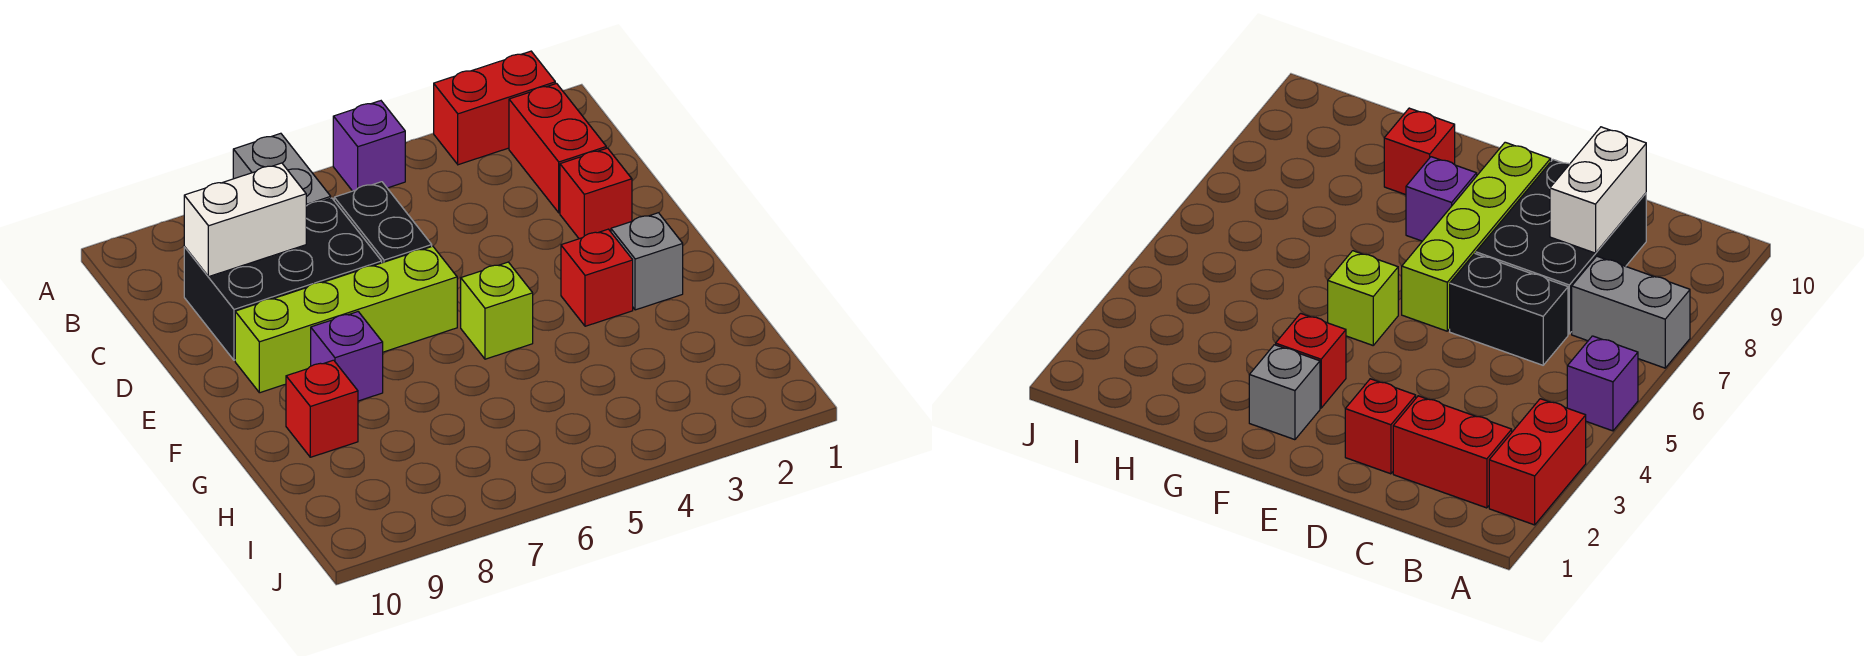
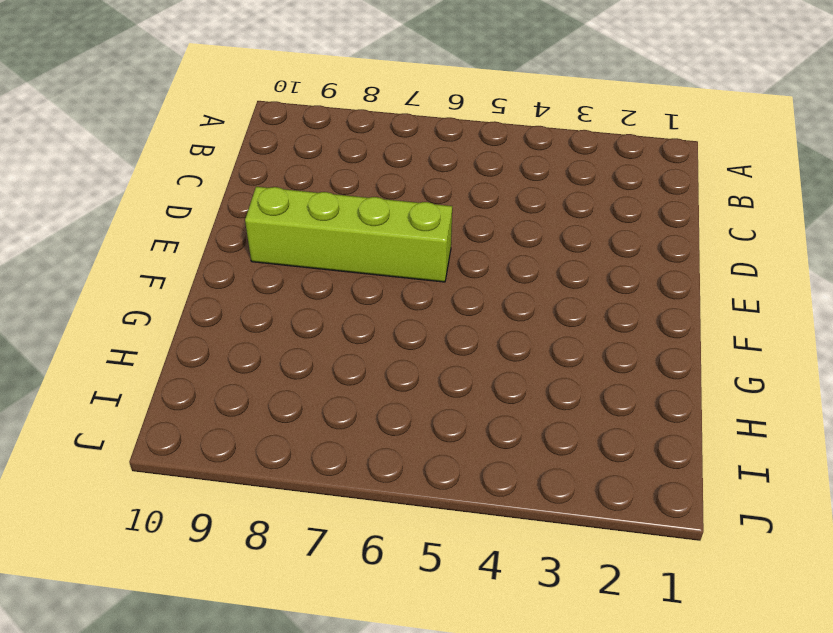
none -> red brick A2:A3 level 1
none -> purple brick A5 level 1
none -> grey brick A7:B7 level 1

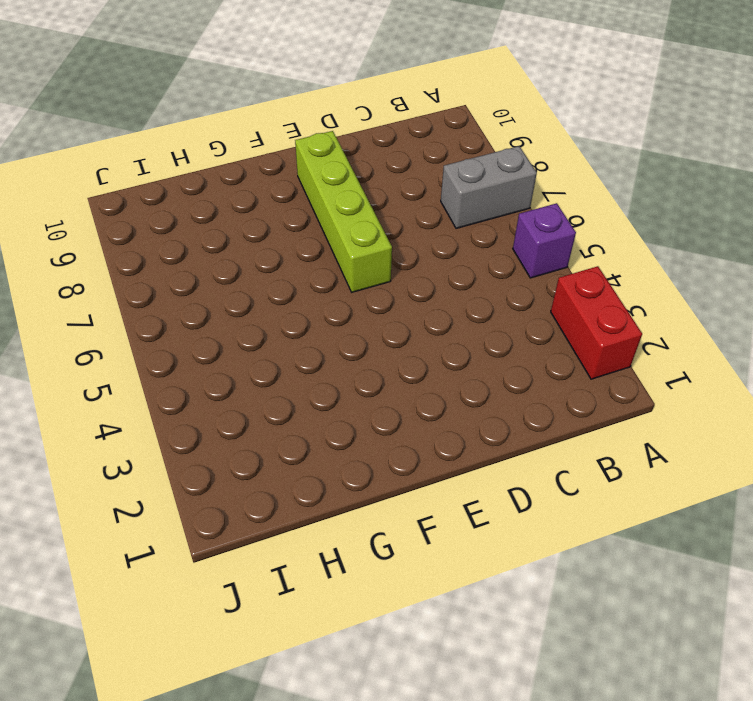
none -> red brick B2:C2 level 1
none -> black brick C6:D6 level 1
none -> black brick C7:D9 level 1

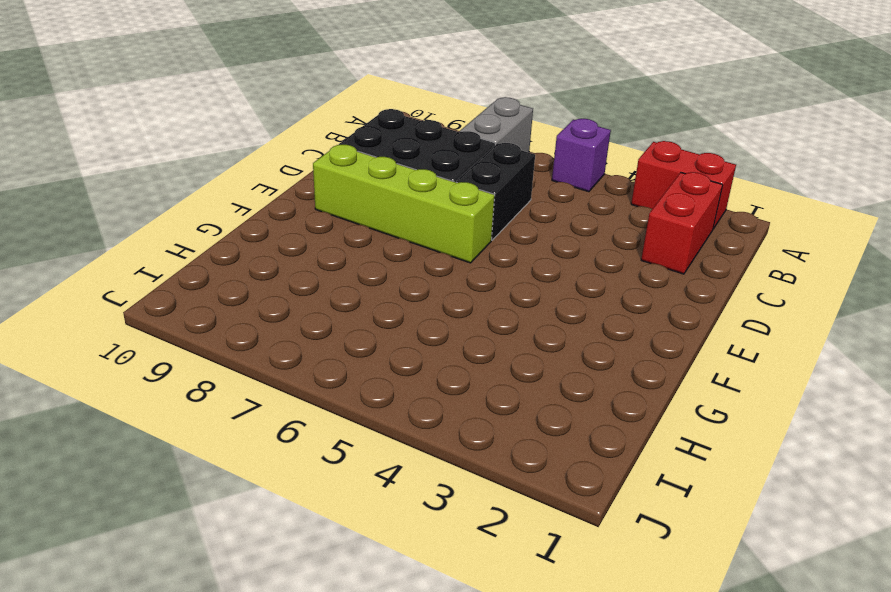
none -> red brick D2 level 1
none -> grey brick F2 level 1
none -> red brick F3 level 1

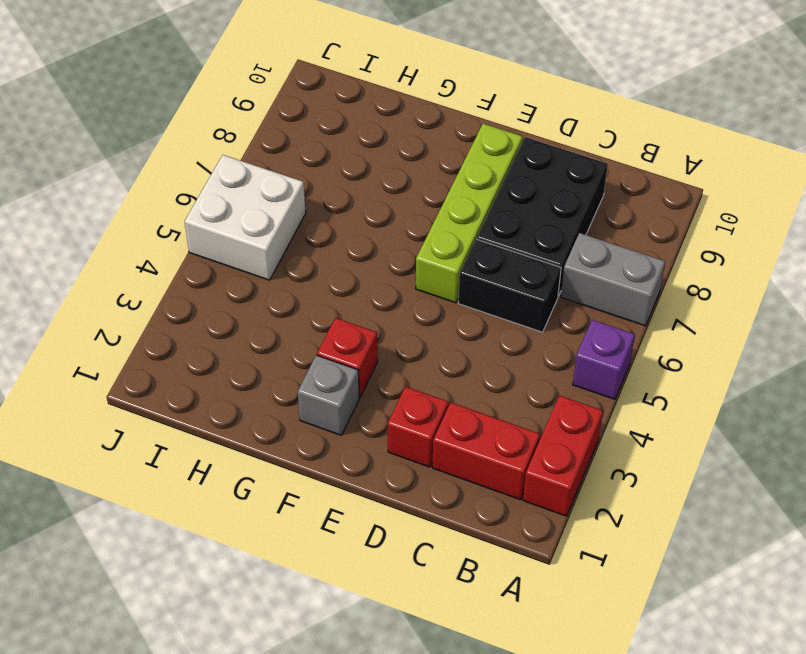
white brick I5:J6 level 1 -> none
none -> lime brick F5 level 1
none -> purple brick F8 level 1
none -> red brick G9 level 1

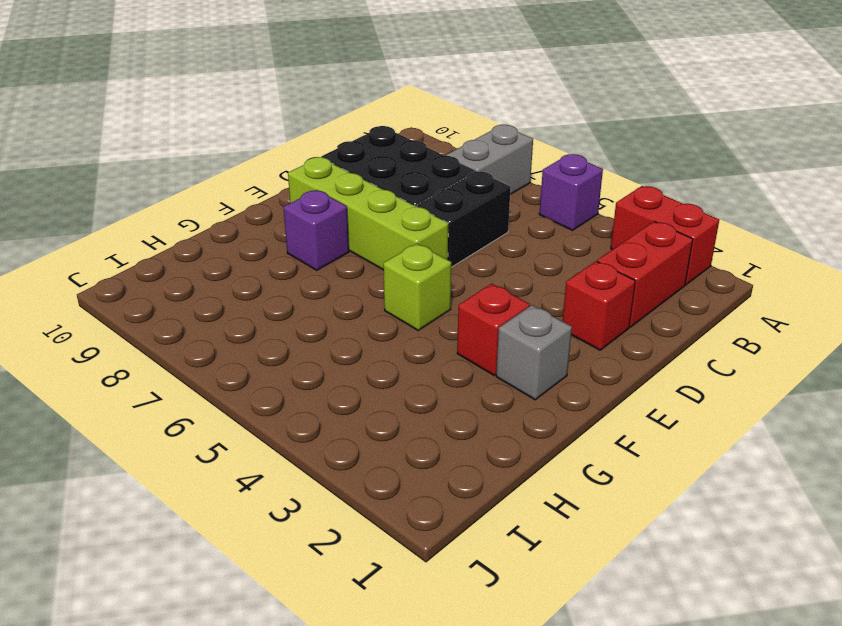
none -> red brick G9 level 1
none -> white brick C8:C9 level 2

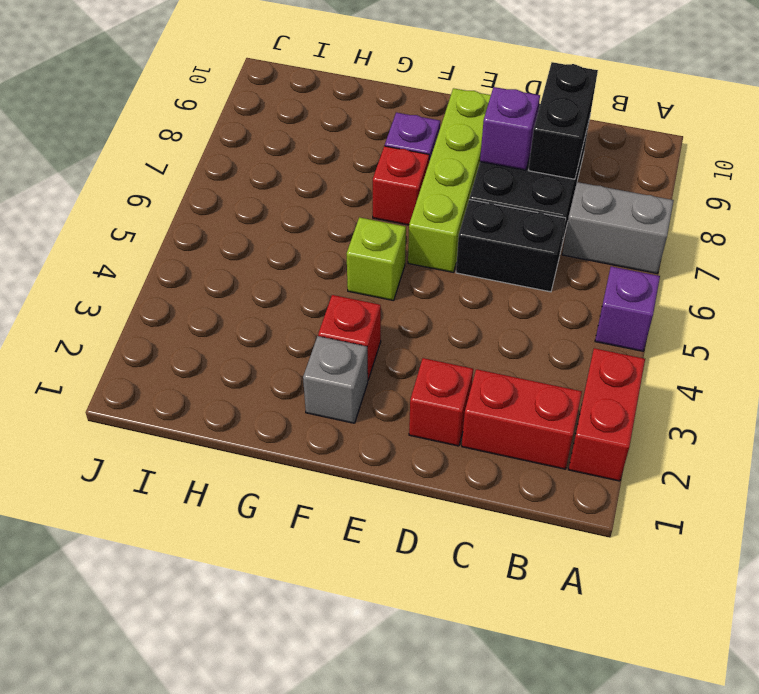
black brick C8:C9 level 2 -> white brick C8:C9 level 2
purple brick D8 level 2 -> none
red brick F7 level 1 -> red brick G9 level 1

